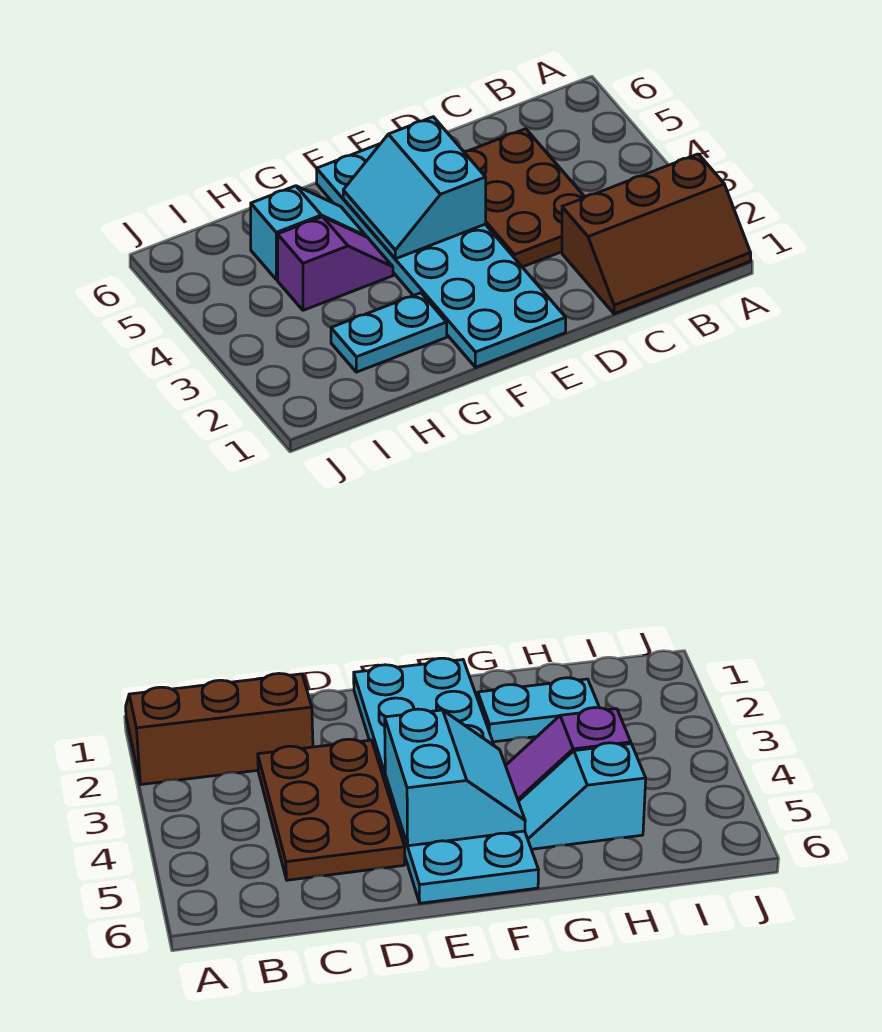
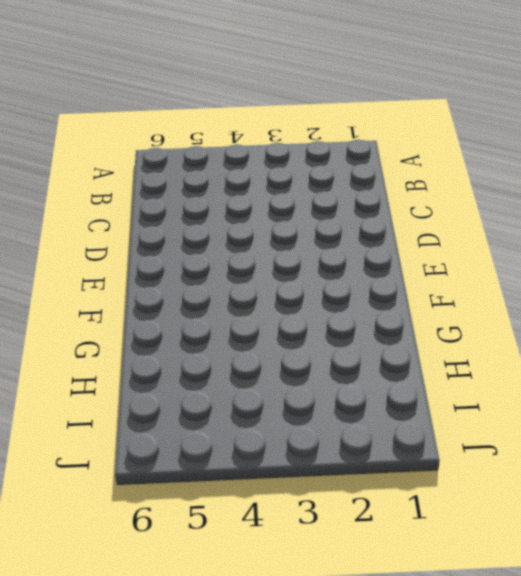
none -> brown slope A1:C2 level 1 top 2
none -> brown plate C3:D5 level 1

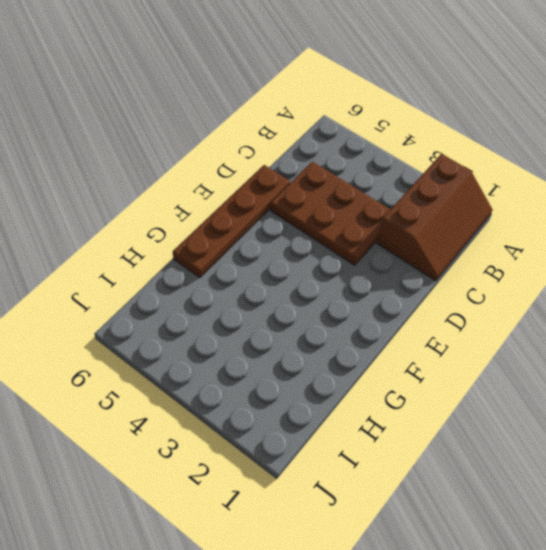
brown plate D6:G6 level 1 -> cyan plate E1:F6 level 1
none -> cyan plate G2:H2 level 1
none -> purple slope G4:H4 level 1 top H

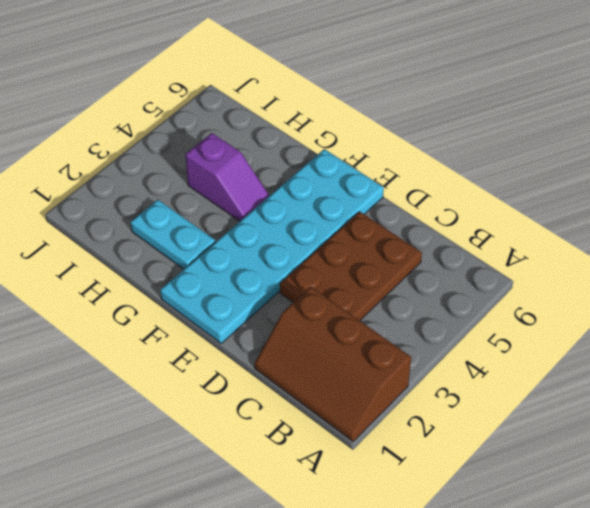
none -> cyan slope G5:H5 level 1 top H
none -> cyan slope E4:F5 level 2 top E

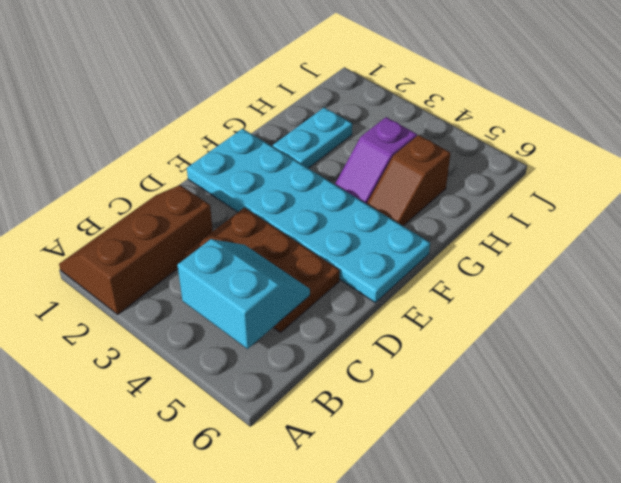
cyan slope B4:C5 level 2 top B -> cyan slope E4:F5 level 2 top E
brown slope G5:H5 level 1 top H -> cyan slope G5:H5 level 1 top H

